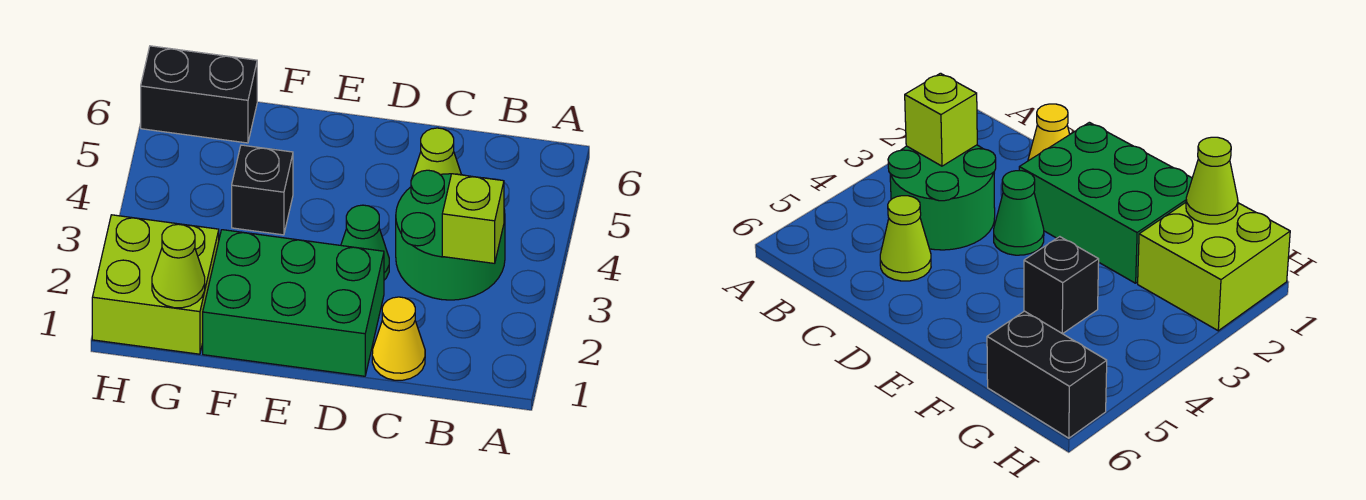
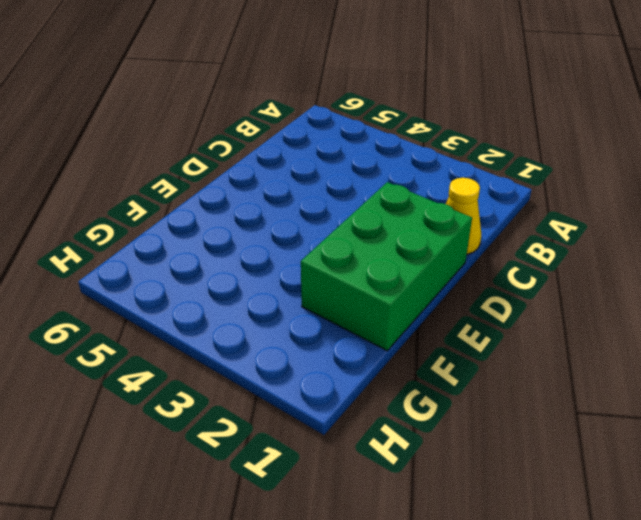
none -> green round brick B3:C4 level 1
none -> lime cone C5 level 1

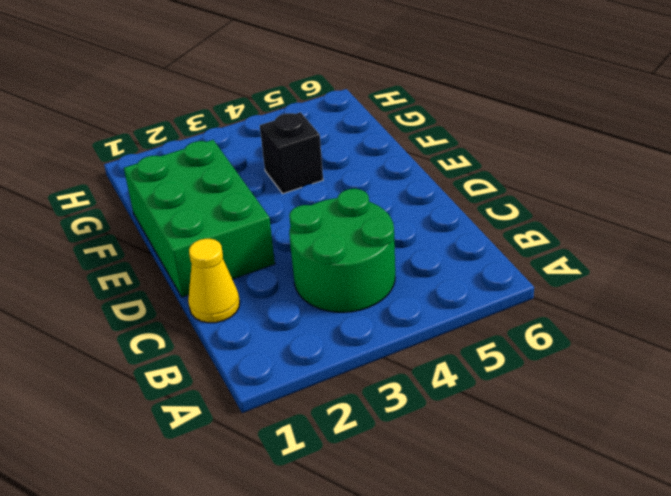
none -> lime cone C5 level 1
none -> green cone D3 level 1

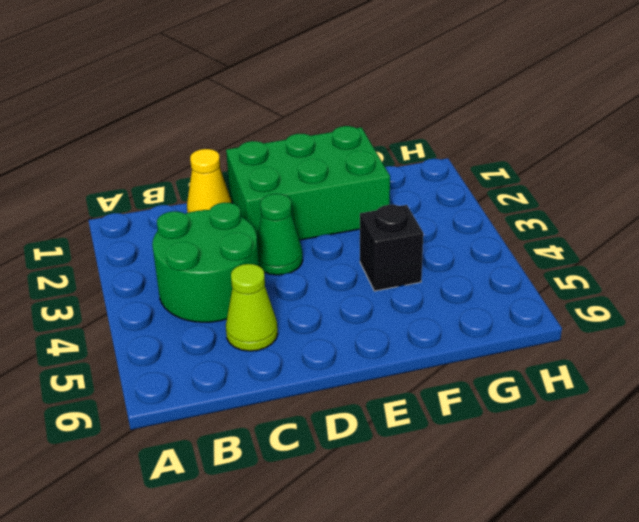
none -> lime brick G1:H2 level 1
none -> black brick G6:H6 level 1

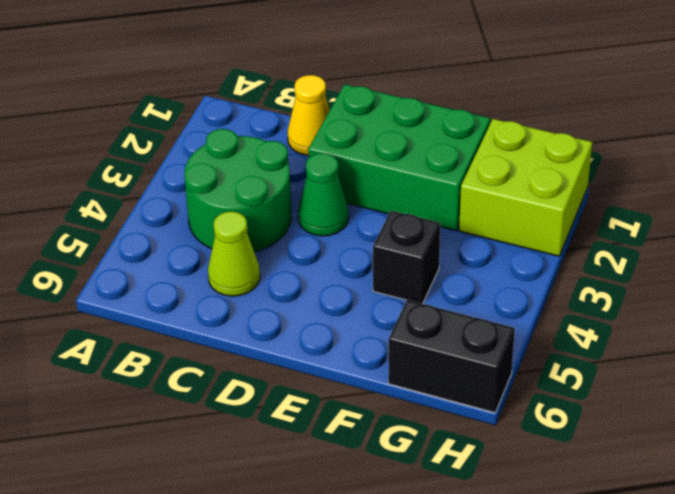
none -> lime brick B3 level 2
none -> lime cone G1 level 2

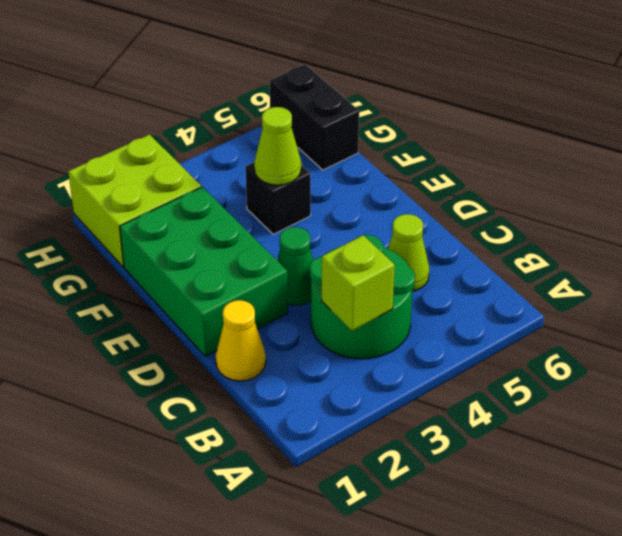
lime cone F4 level 2 -> lime cone G1 level 2

